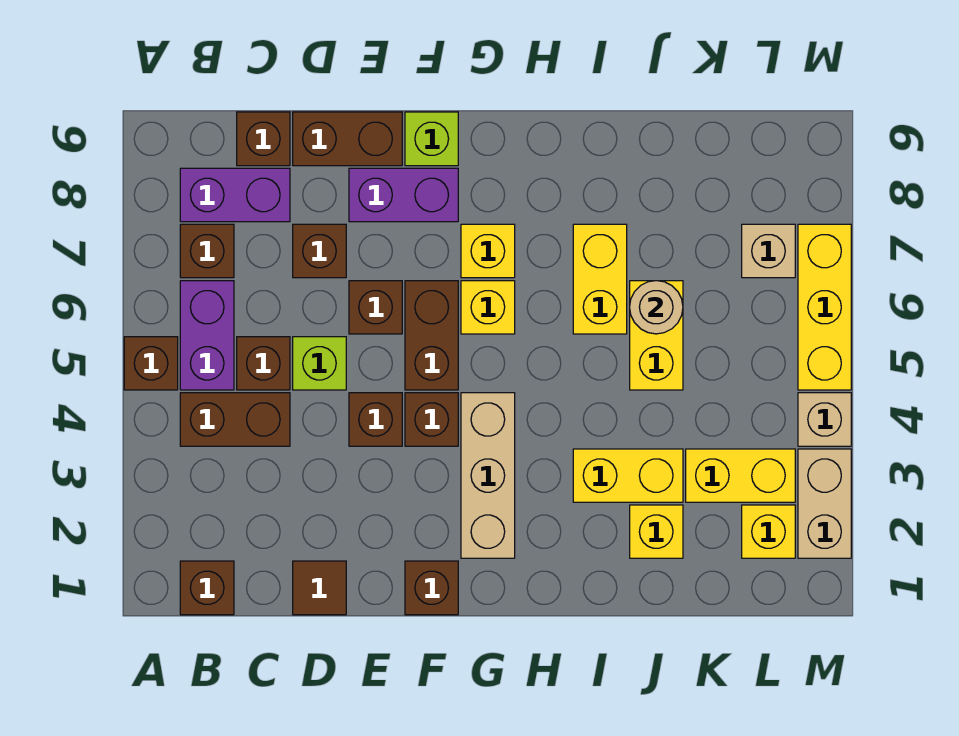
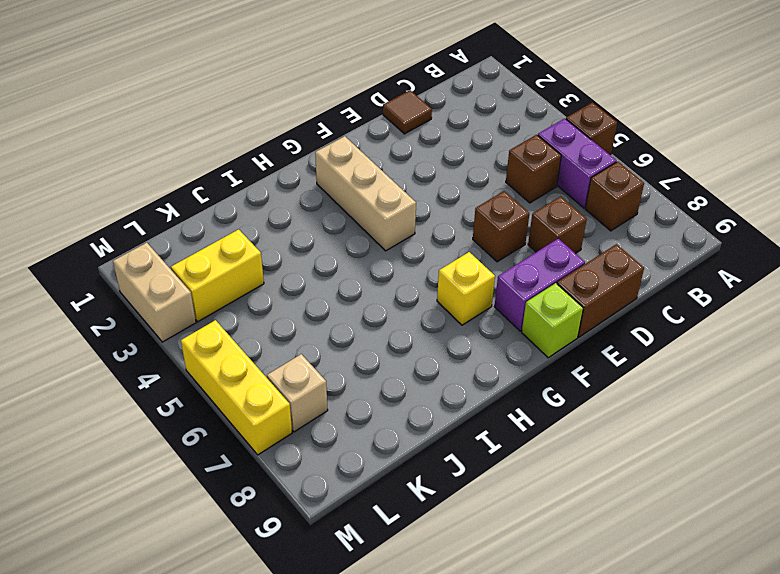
none -> brown brick B1 level 1
none -> brown brick B4:C4 level 1
none -> purple brick B8:C8 level 1
none -> brown brick C9 level 1

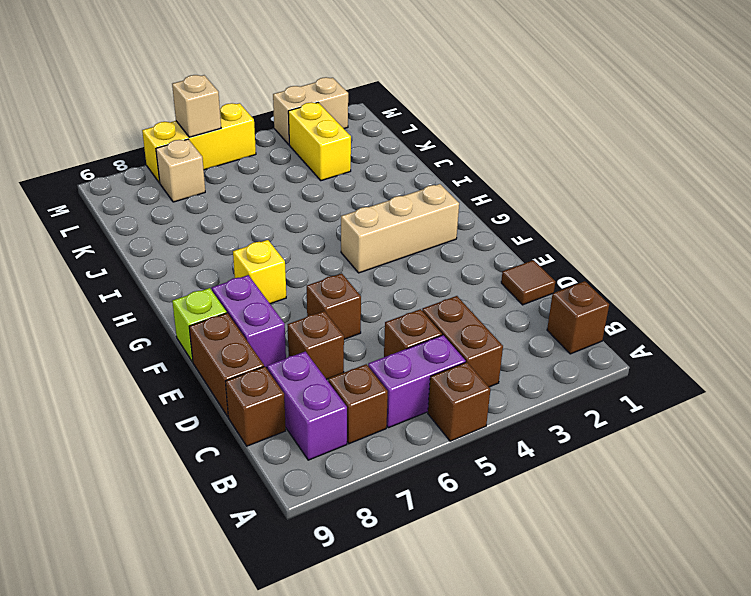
tan brick M6 level 2 -> tan brick M4 level 1
none -> lime brick D5 level 1
none -> brown brick E4 level 1
none -> brown brick F1 level 1
none -> brown brick F4 level 1

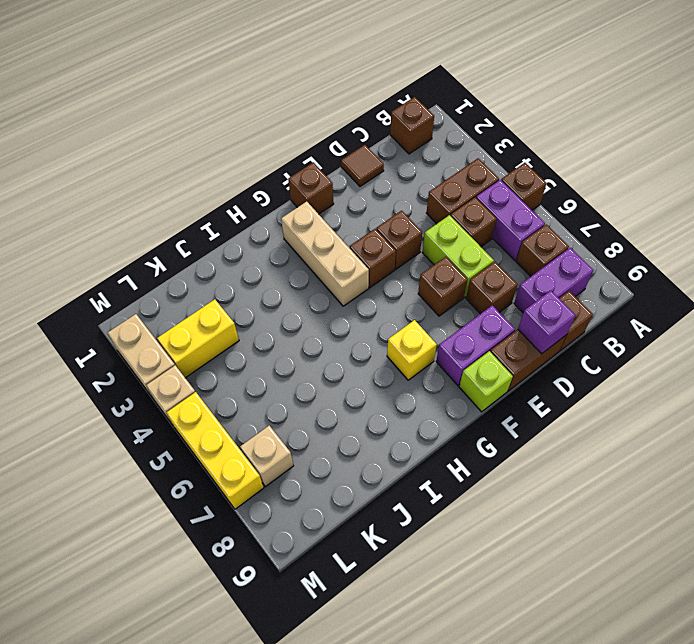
lime brick D5:D6 level 1 -> lime brick D5 level 1
purple brick D9 level 2 -> none
none -> brown brick F5:F6 level 1
none -> yellow brick G6 level 1
none -> yellow brick I3:J3 level 1
none -> yellow brick I6:I7 level 1

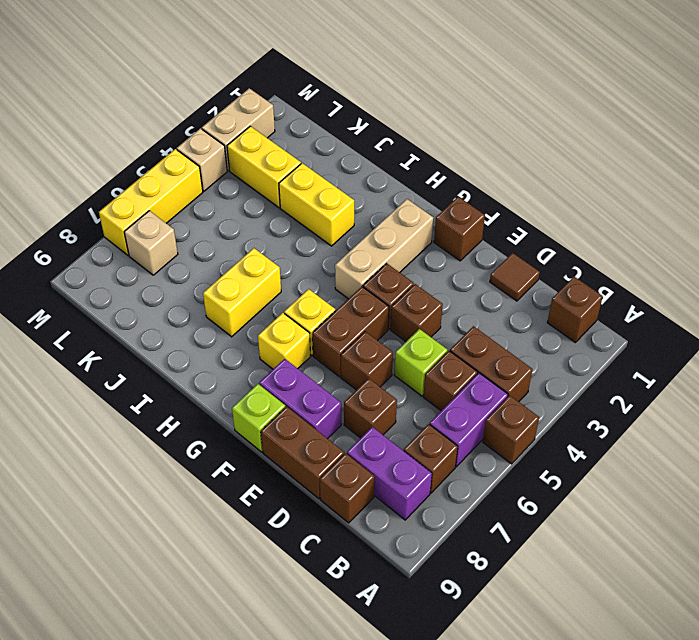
none -> yellow brick J2 level 1
none -> yellow brick J5:J6 level 1
none -> yellow brick L2 level 1
none -> tan round brick J6 level 2

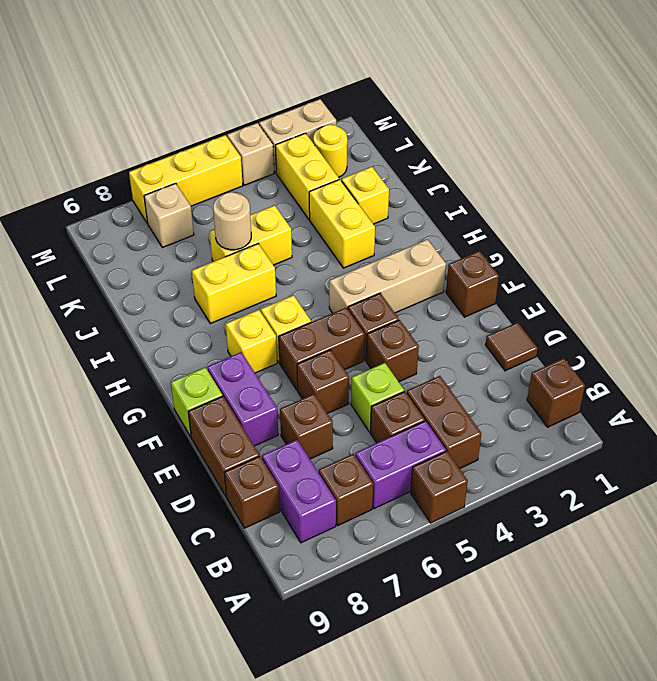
yellow round brick L2 level 1 -> yellow brick L2 level 1

